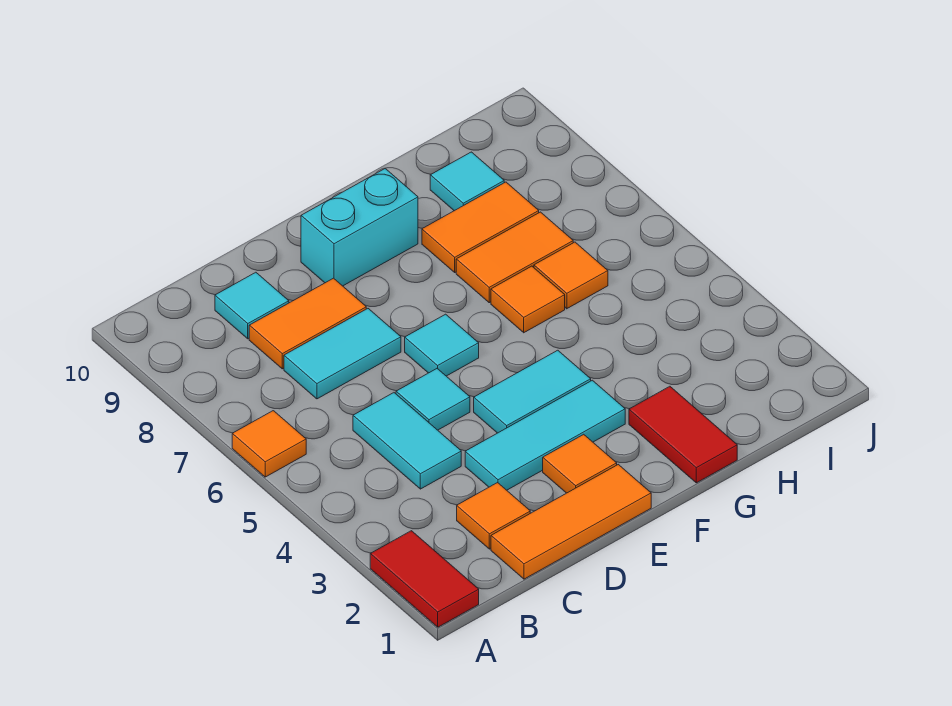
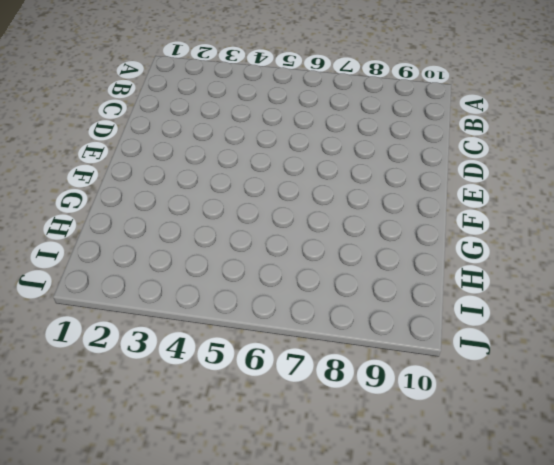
none -> red tile A1:A2 level 1
none -> orange tile A6 level 1
none -> orange tile C1:E1 level 1

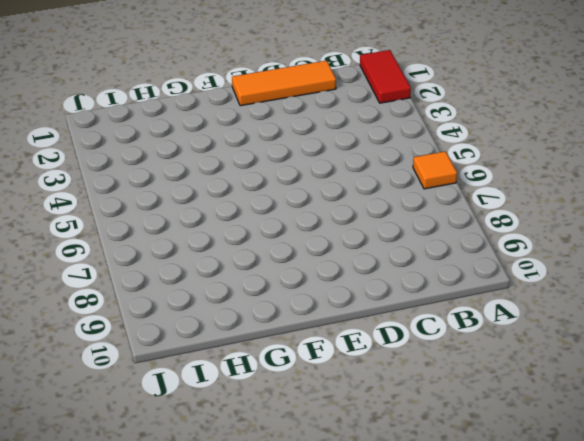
none -> orange tile C2 level 1
none -> cyan tile C4:C5 level 1
none -> cyan tile C7:D7 level 1

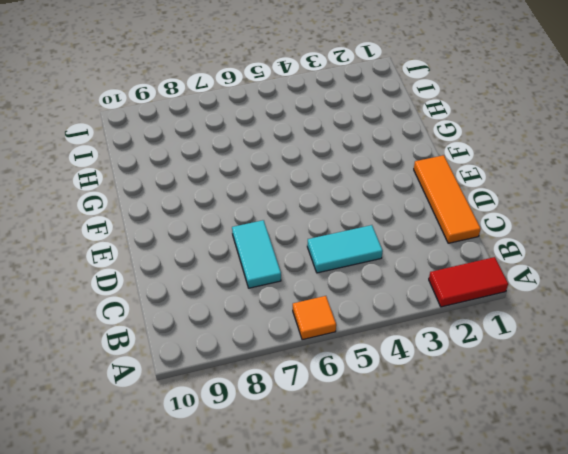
none -> orange tile C2 level 1
none -> orange tile C8:D8 level 1
none -> cyan tile C9 level 1

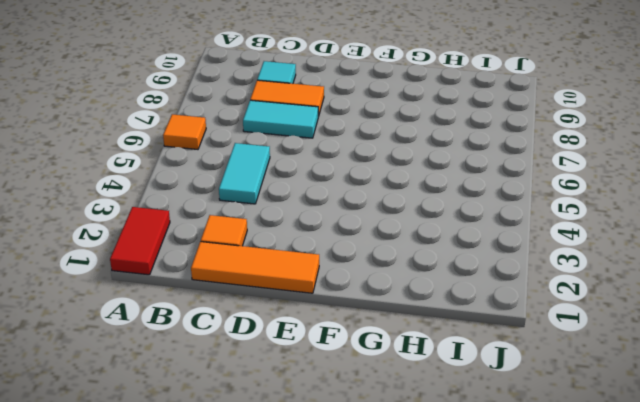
none -> cyan tile D3:F3 level 1
none -> cyan tile D5 level 1
none -> orange tile E2 level 1

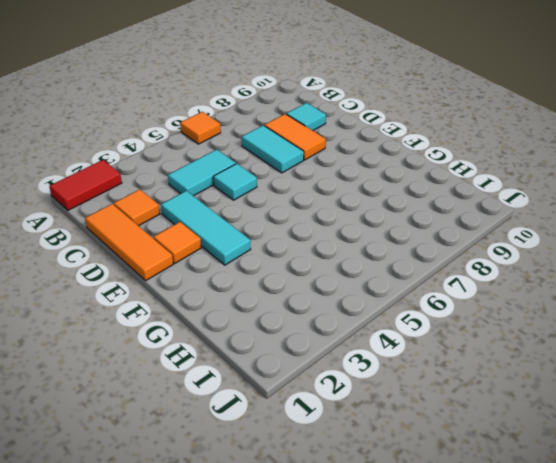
none -> cyan tile E4:F4 level 1
none -> cyan tile E6 level 1
none -> cyan brick E9:F9 level 1

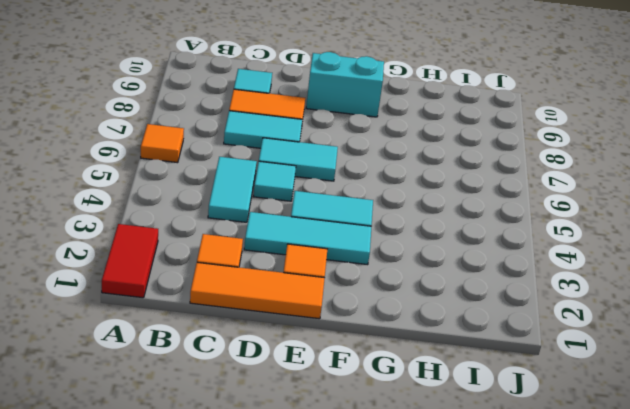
cyan tile D6:E6 level 1 -> cyan tile E6 level 1
none -> red tile G1:G2 level 1
none -> orange tile G6 level 1
none -> orange tile G7:H7 level 1

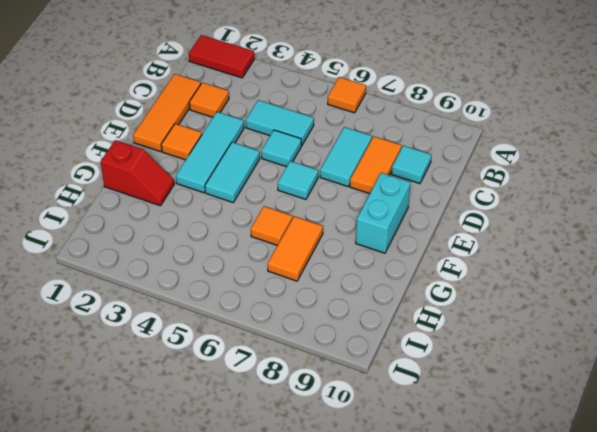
red slope G1:G2 level 1 top 1 -> red tile G1:G2 level 1
none -> orange tile G8:H8 level 1
none -> orange tile H6 level 1
none -> cyan tile H9 level 1

